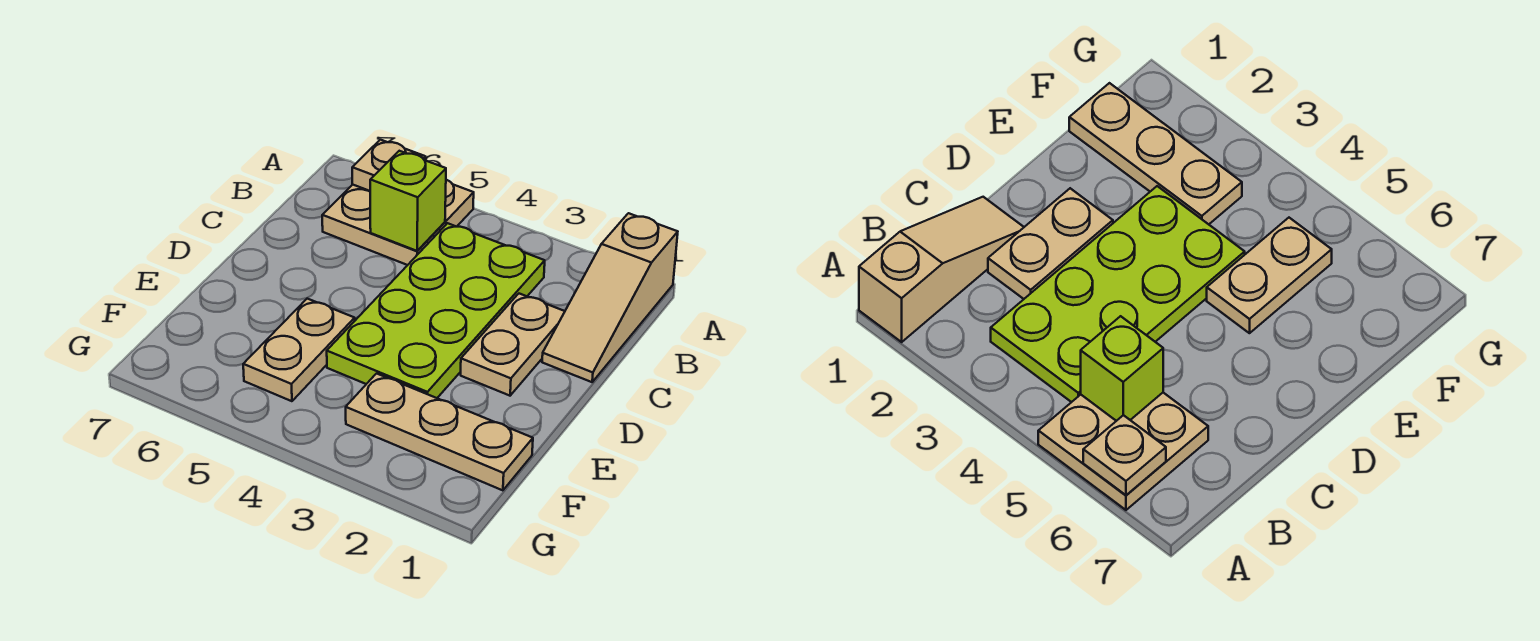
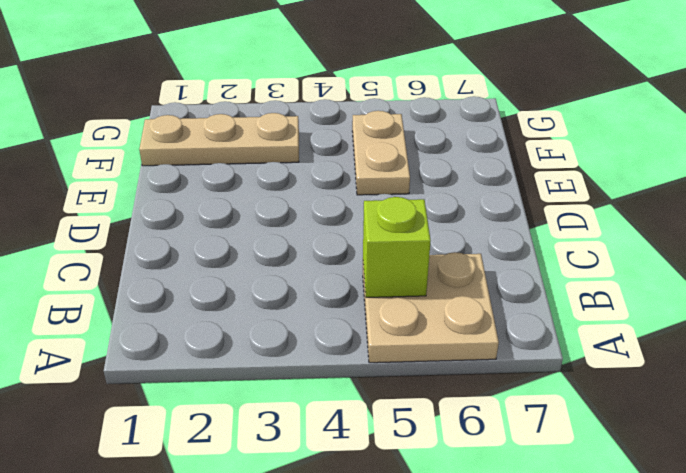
none -> tan slope A1:C1 level 1 top A
none -> lime plate B3:E4 level 1

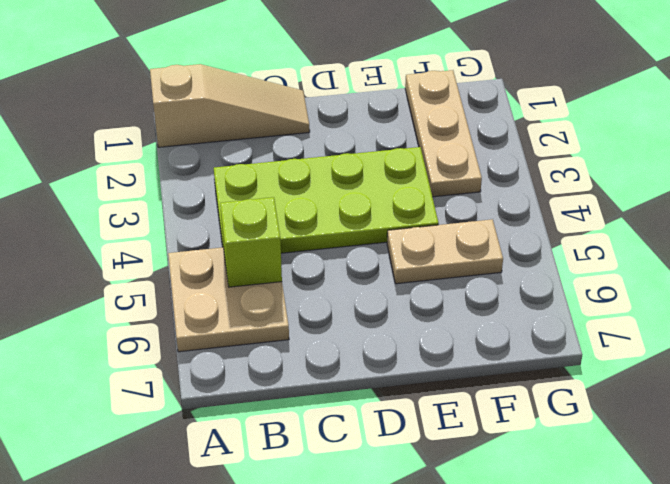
none -> tan plate C2:D2 level 1
none -> tan plate A6 level 2

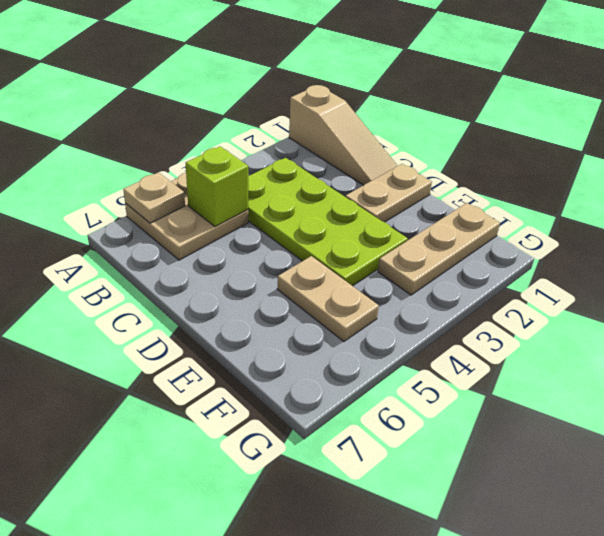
tan plate D1:D2 level 1 -> tan plate C2:D2 level 1

